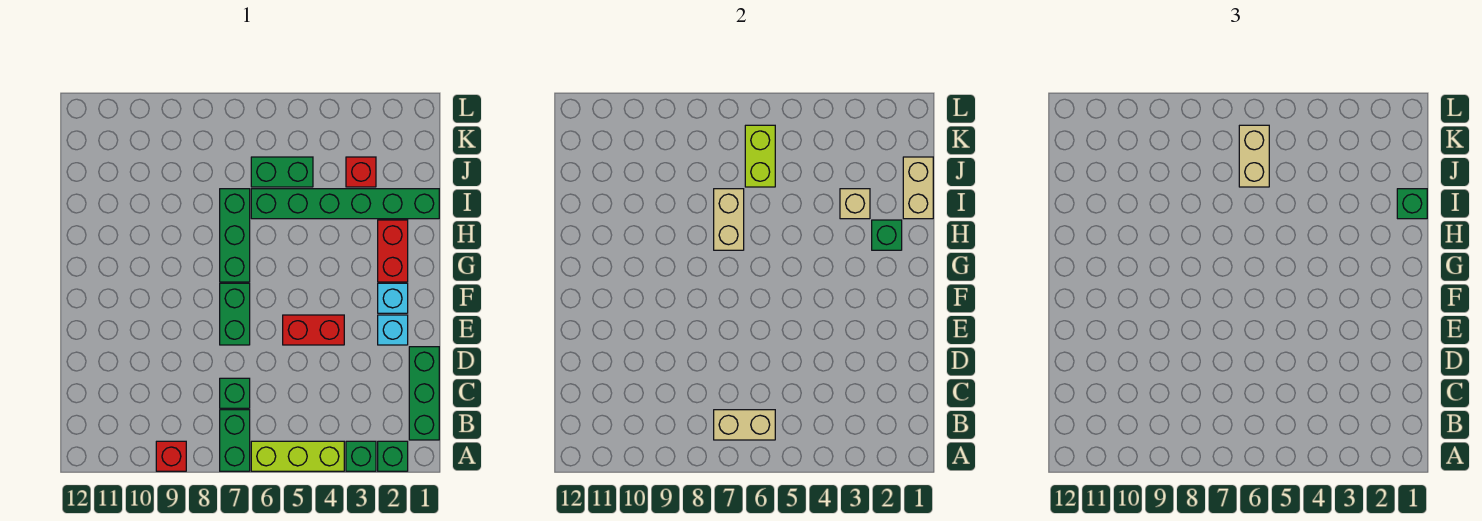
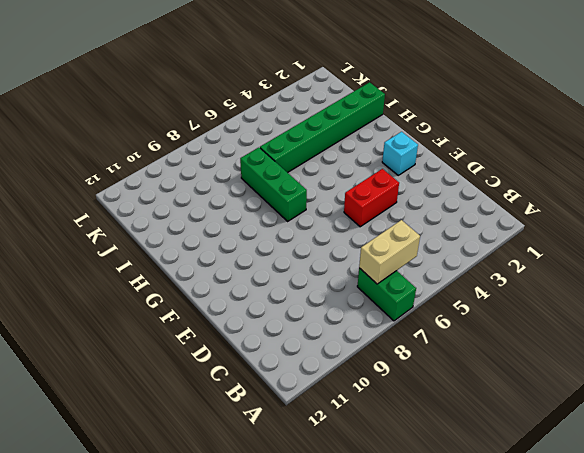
none -> green brick A2 level 1
none -> green brick A3 level 1
none -> lime brick A4:A6 level 1

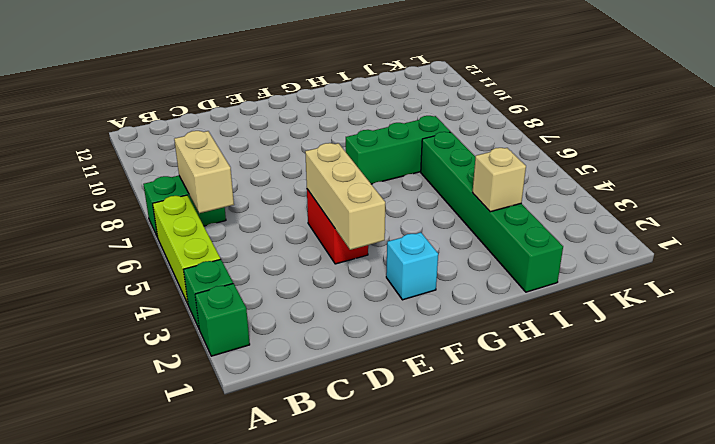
tan brick E3:E5 level 2 -> none
none -> red brick A9 level 1
none -> green brick B1:D1 level 1
none -> green brick C7 level 1

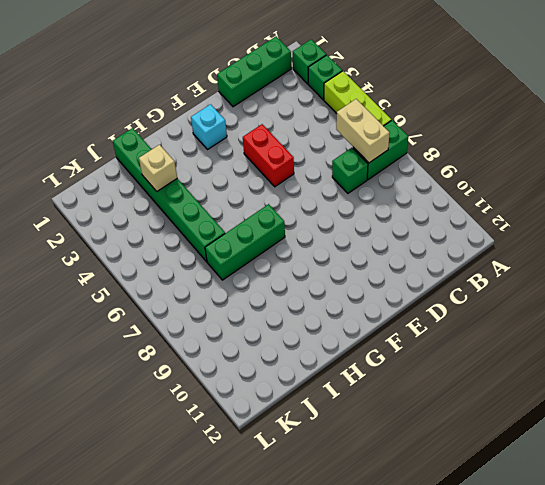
none -> red brick A9 level 1
none -> cyan brick E2 level 1
none -> green brick E7:F7 level 1

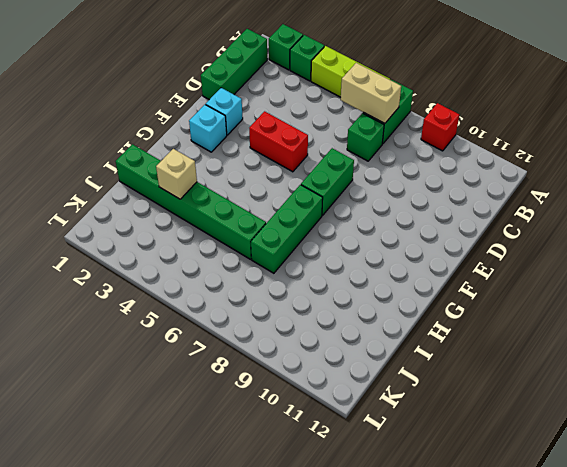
none -> red brick G2:H2 level 1
none -> red brick J3 level 1
none -> green brick J5:J6 level 1

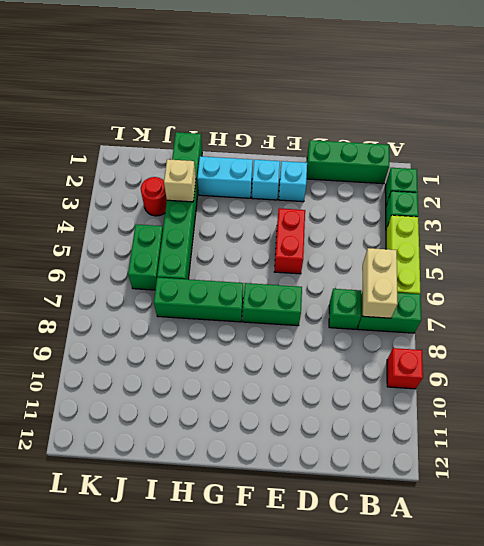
cyan brick G2:H2 level 1 -> red brick G2:H2 level 1
red round brick J3 level 1 -> red brick J3 level 1
none -> green brick H2 level 2
none -> tan brick H7:I7 level 2
none -> tan brick I1:J1 level 2

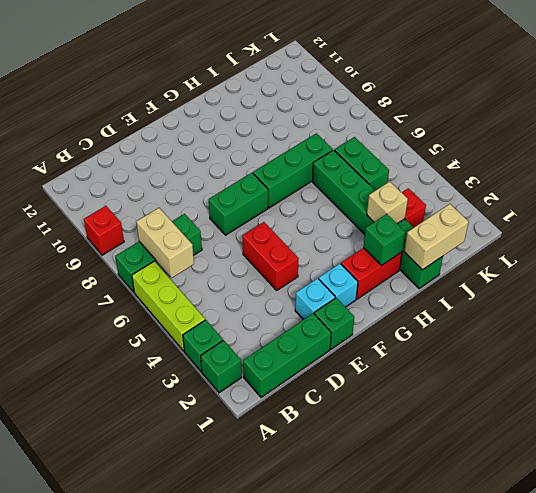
green brick E1 level 1 -> green brick I1 level 3
none -> tan brick H7:I7 level 2
none -> lime brick J6:K6 level 2
none -> tan brick J6:K6 level 3

